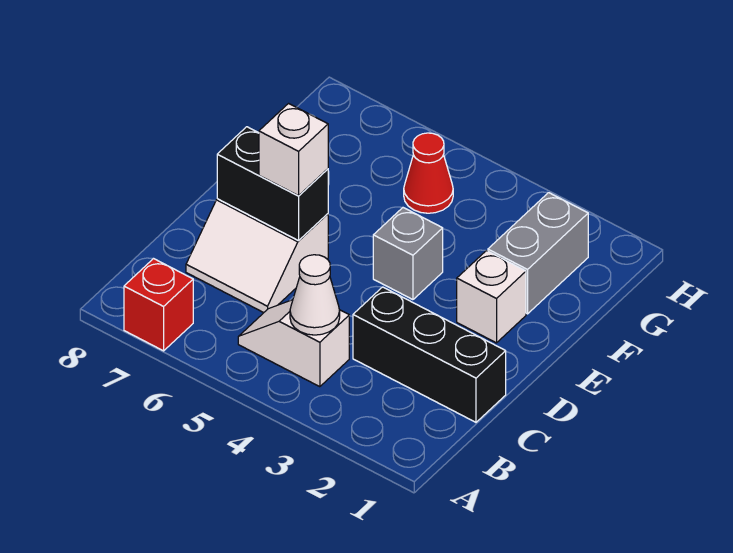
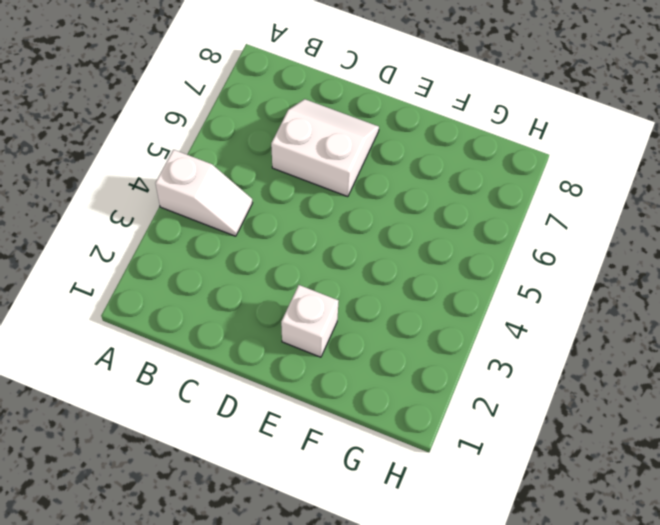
white slope A4:B4 level 1 top A -> white slope B4:B5 level 1 top 4
white slope C6:D7 level 1 top 6 -> white slope C6:D7 level 1 top D
none -> red brick A7 level 1
none -> black brick C1:C3 level 1

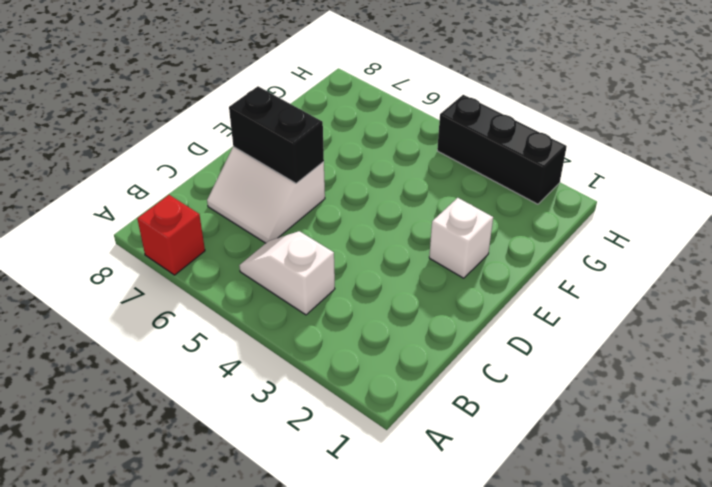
black brick H2:H4 level 1 -> black brick C1:C3 level 1
none -> grey brick E4 level 1
none -> grey brick F2:G2 level 1

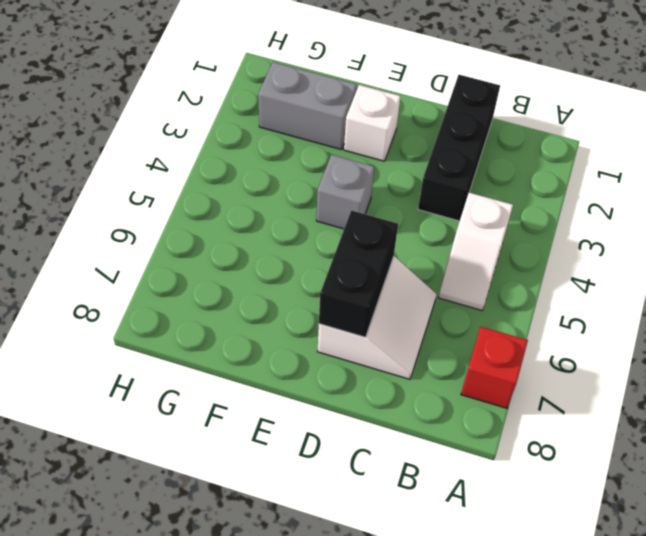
none -> red cone G5 level 1
none -> white cone B4 level 2

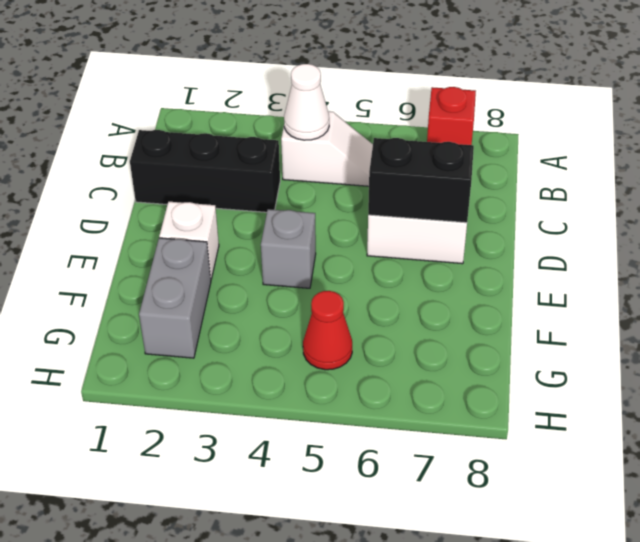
none -> white brick D6 level 3

